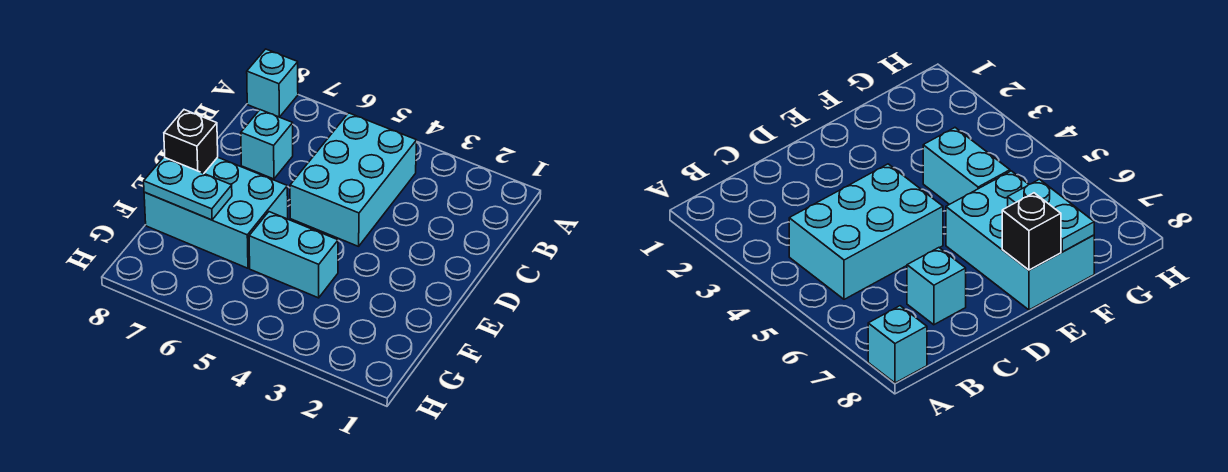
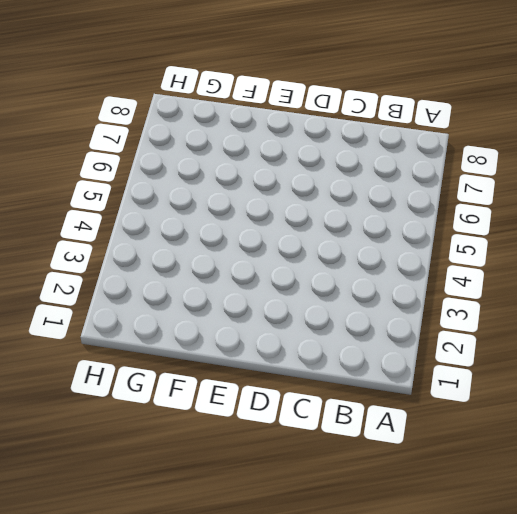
none -> cyan brick A8 level 1
none -> cyan brick B4:D5 level 1

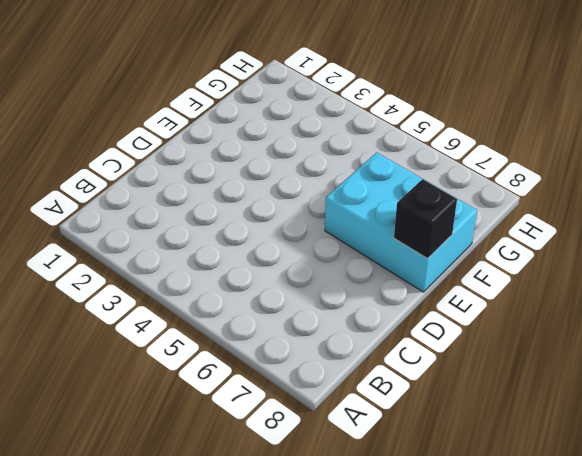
none -> cyan brick A8 level 1
none -> cyan brick B4:D5 level 1

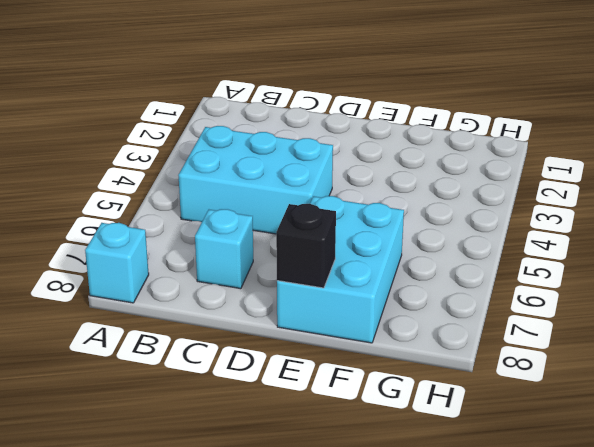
none -> cyan brick F4:F5 level 1
none -> cyan plate F7:F8 level 2

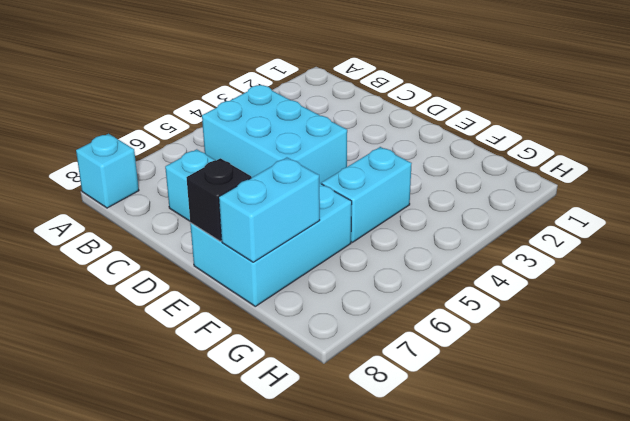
cyan brick F7:F8 level 2 -> cyan plate F7:F8 level 2

